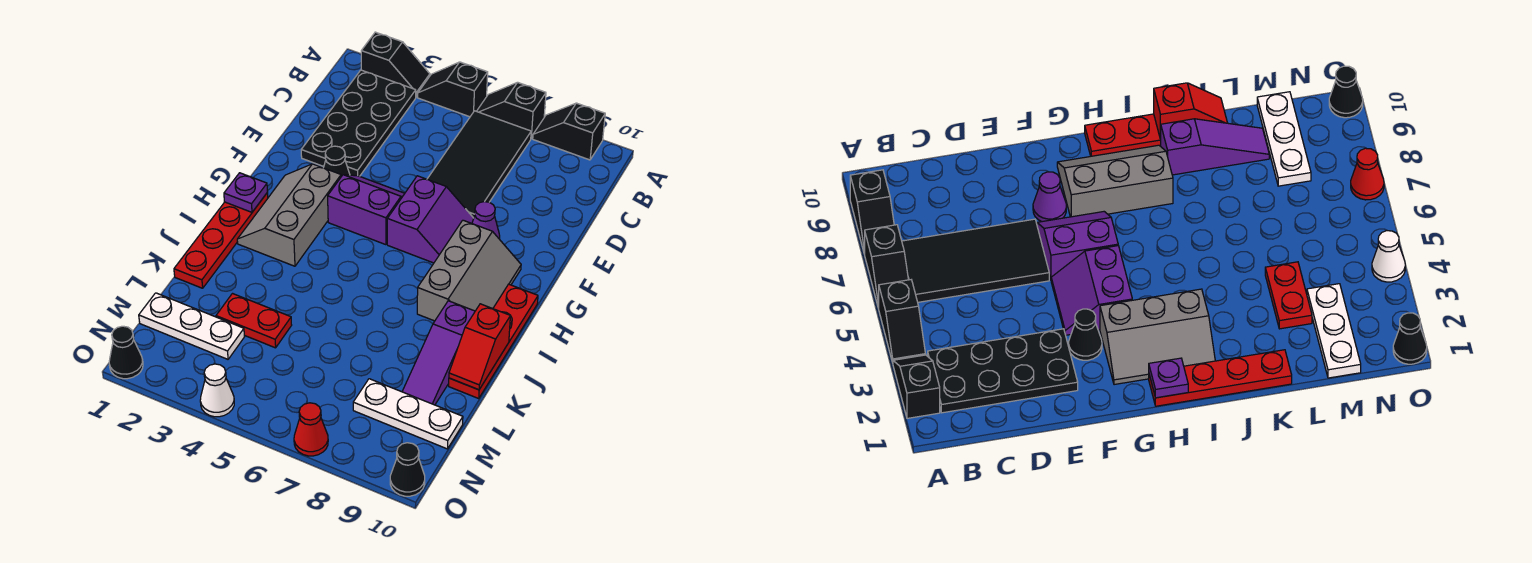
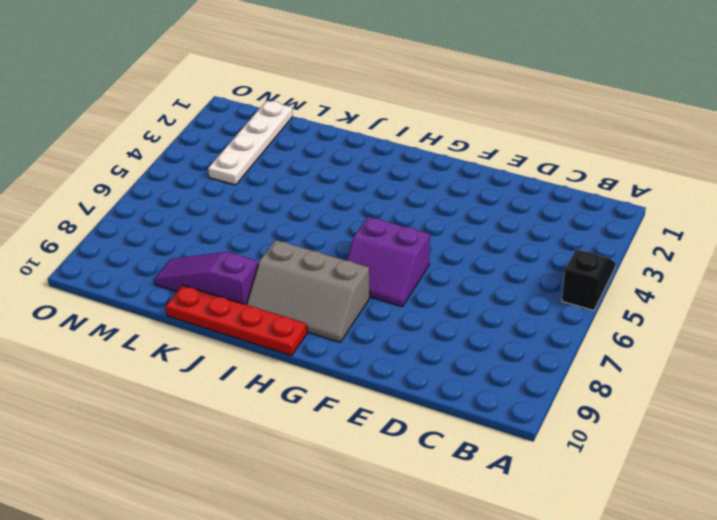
white plate M1:M4 level 1 -> white plate M1:M3 level 1
none -> black slope A2:A3 level 1 top 2
none -> black slope A6:A7 level 1 top 7
none -> black slope A8:A9 level 1 top 9

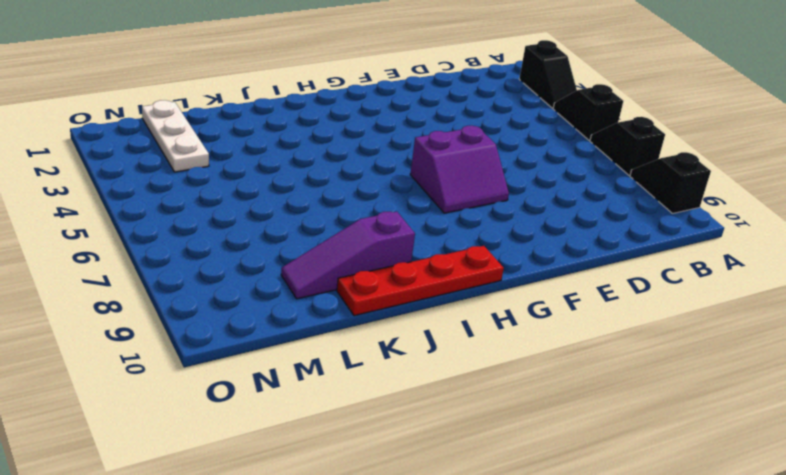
none -> black plate B2:E3 level 1
none -> black tile B6:E7 level 1
none -> black cone F3 level 1

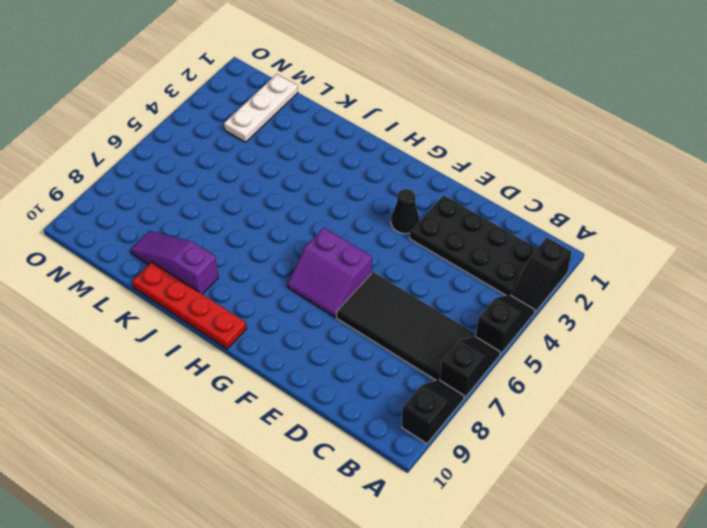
none -> purple slope F4:G5 level 1 top G
none -> purple cone F8 level 1
none -> grey slope G2:I3 level 1 top 3

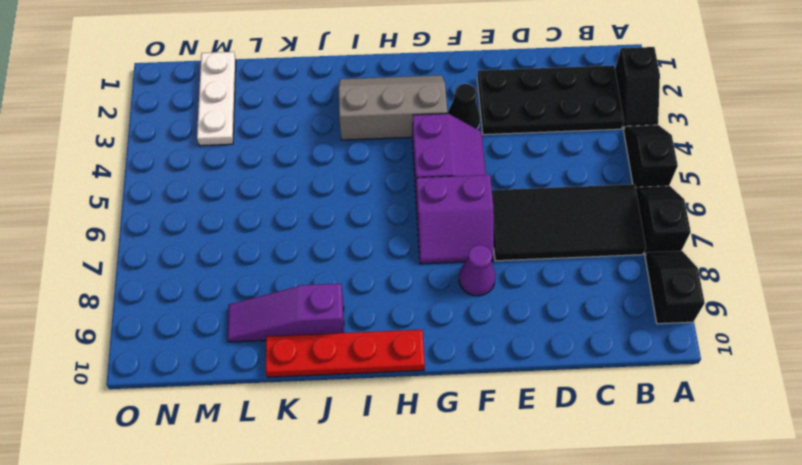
none -> grey slope G8:I9 level 1 top 8
none -> red plate H1:K1 level 1
none -> red plate L3:L4 level 1

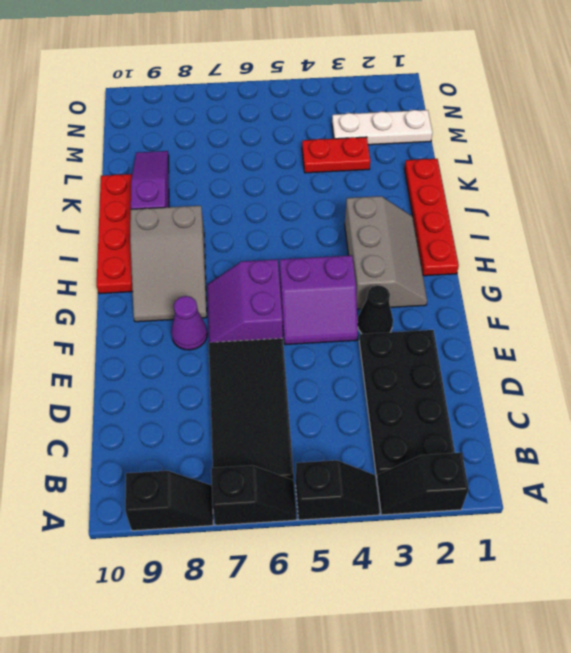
grey slope G8:I9 level 1 top I -> grey slope G8:I9 level 1 top 8
none -> white plate M8:M10 level 1
none -> black cone O1 level 1
none -> white cone O4 level 1

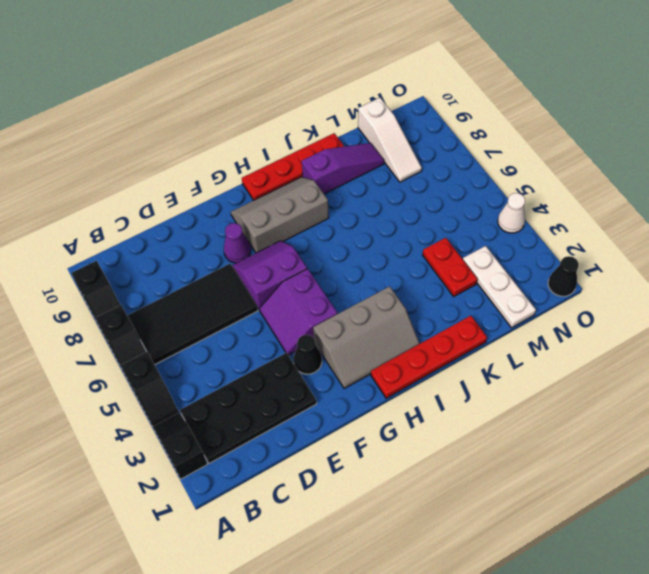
white slope M8:M10 level 1 top 10 -> white plate M8:M10 level 1
none -> red cone O7 level 1
none -> black cone O10 level 1
none -> purple plate H1 level 2

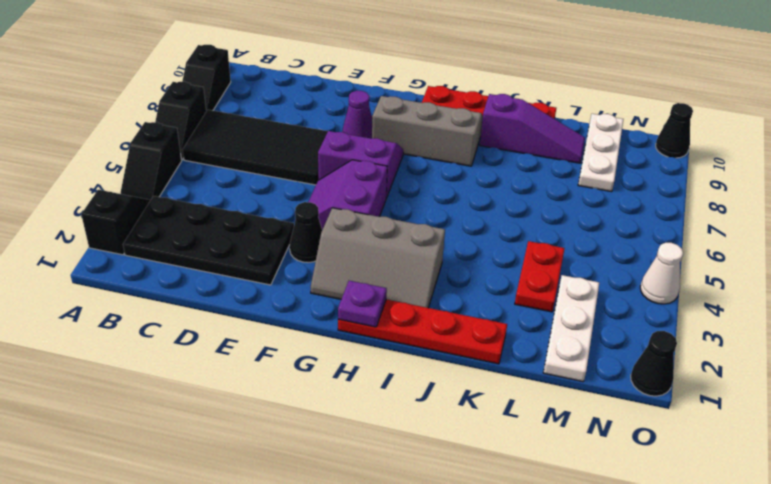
none -> red cone O7 level 1
none -> red slope J10:K10 level 2 top J

